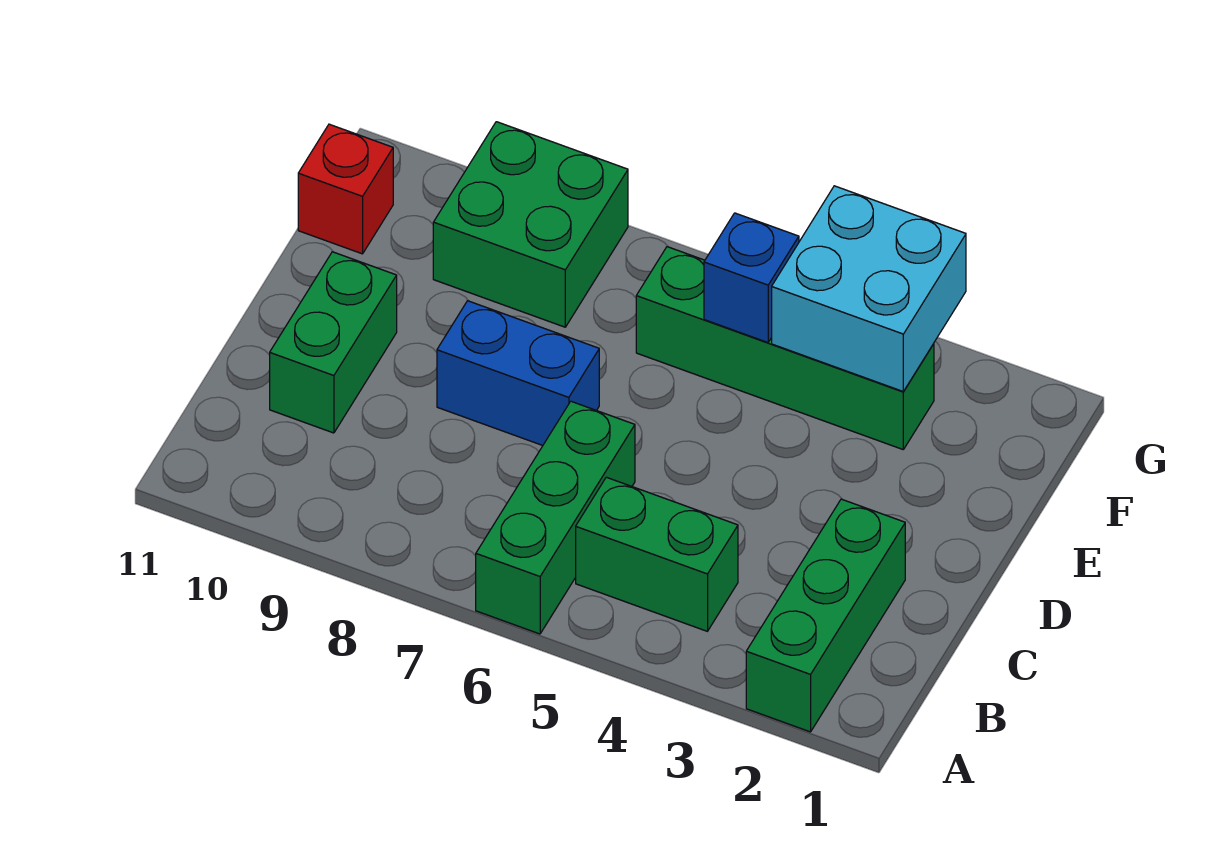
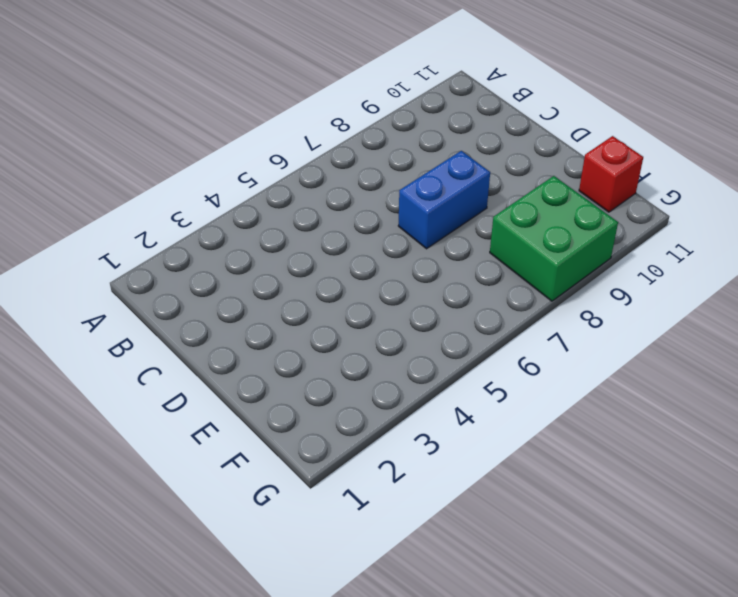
none -> green brick A2:C2 level 1
none -> green brick A6:C6 level 1

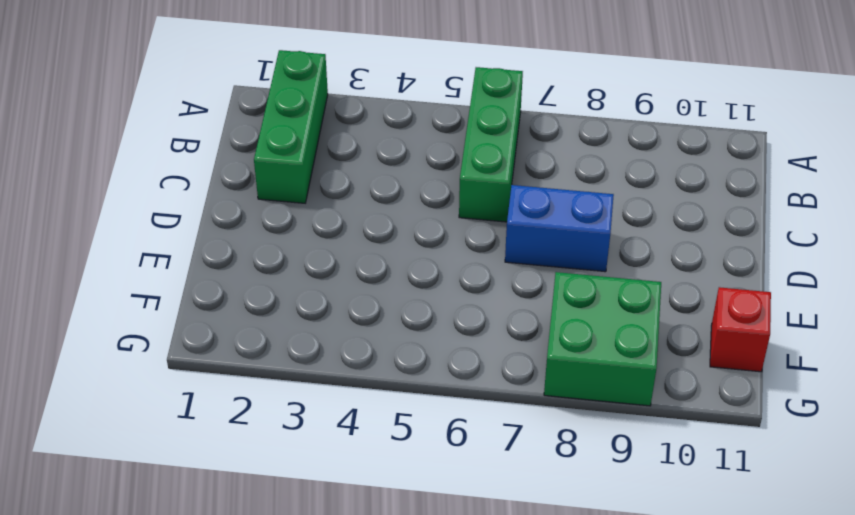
none -> green brick B4:B5 level 1
none -> green brick C10:D10 level 1

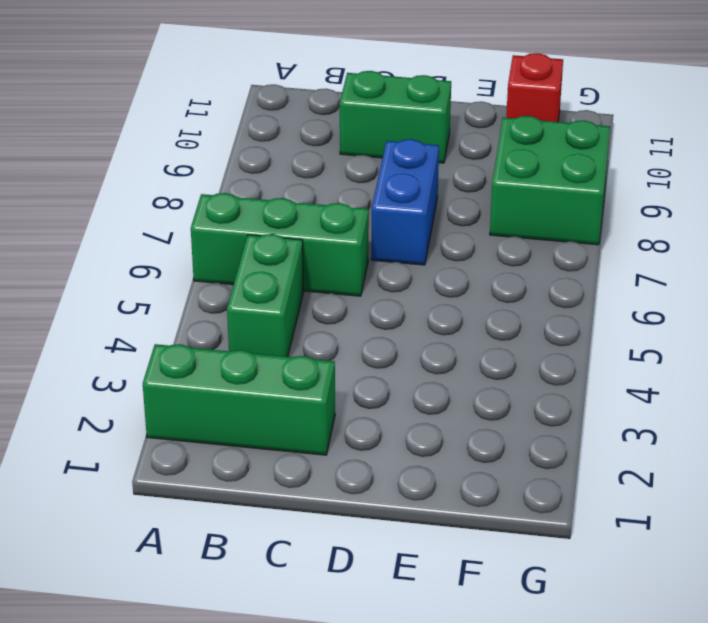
none -> green brick F3:F6 level 1
none -> cyan brick F3:G4 level 2

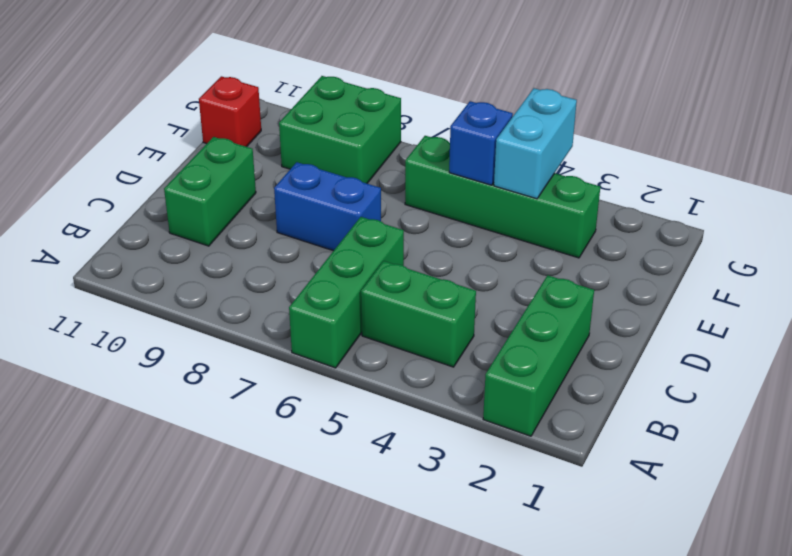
cyan brick F4:G4 level 2 -> cyan brick F3:G4 level 2

